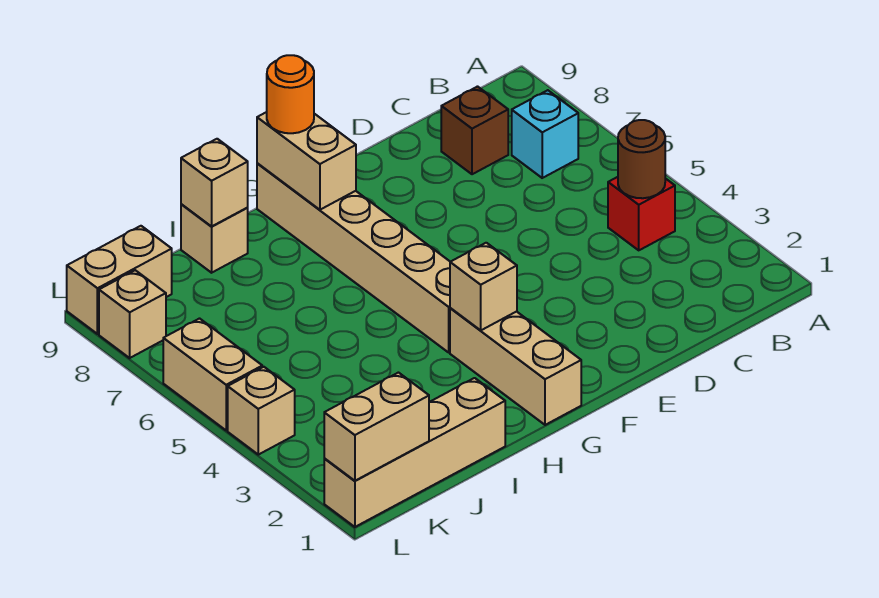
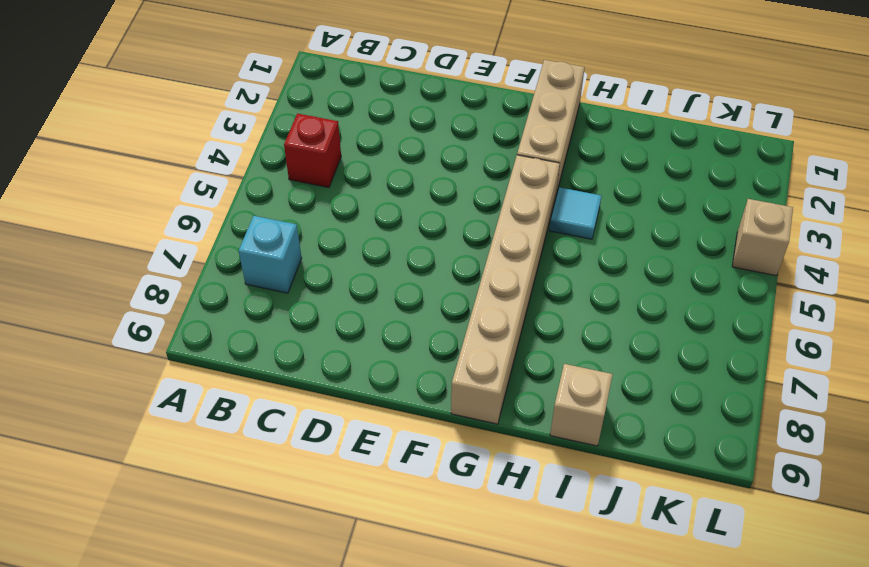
cyan tile H4 level 1 -> none
none -> brown brick C8 level 1
none -> tan brick I1:L1 level 1
none -> tan brick K9:L9 level 1

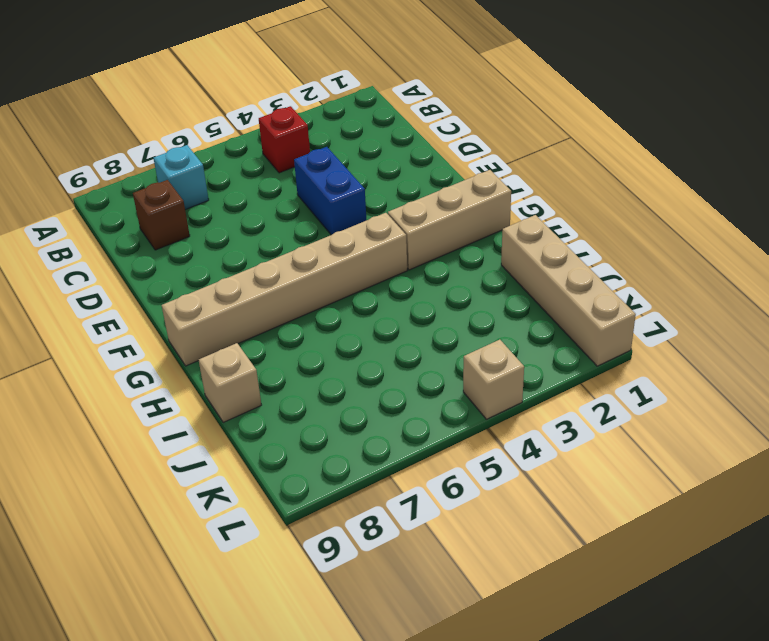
blue brick D4:E4 level 1 -> none
none -> tan brick K9:L9 level 1
none -> tan brick L5:L6 level 1
none -> tan brick L8 level 1

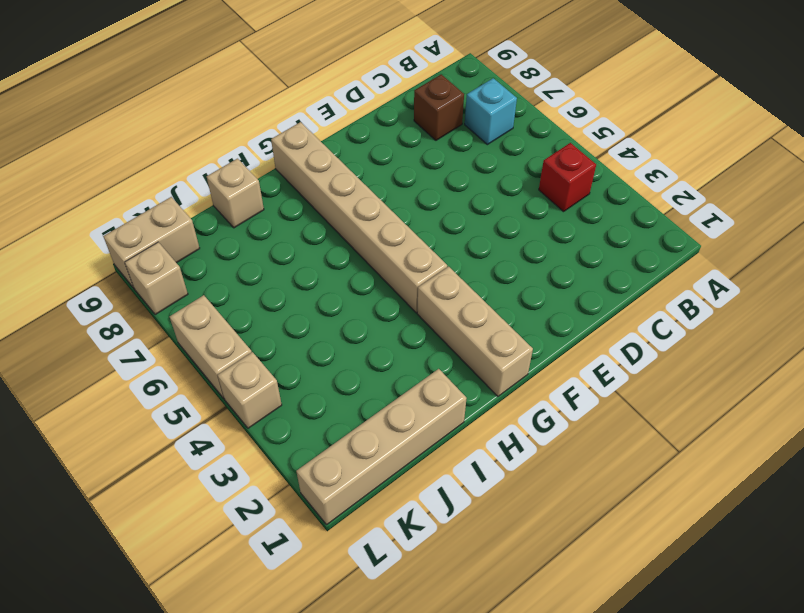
none -> brown round brick B4 level 2
none -> tan brick G3 level 2
none -> tan brick G8:G9 level 2

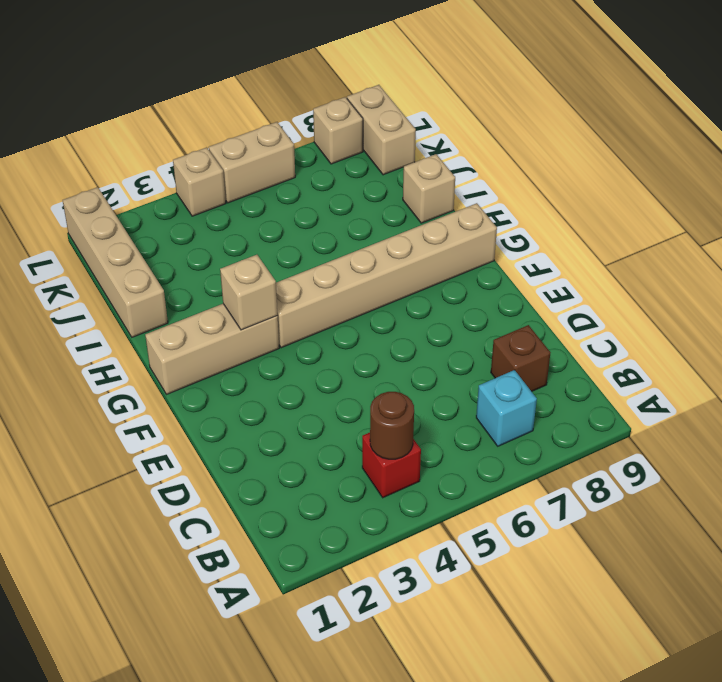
none -> tan brick G8:G9 level 2
none -> tan brick I9 level 2
none -> tan brick K1:L1 level 2

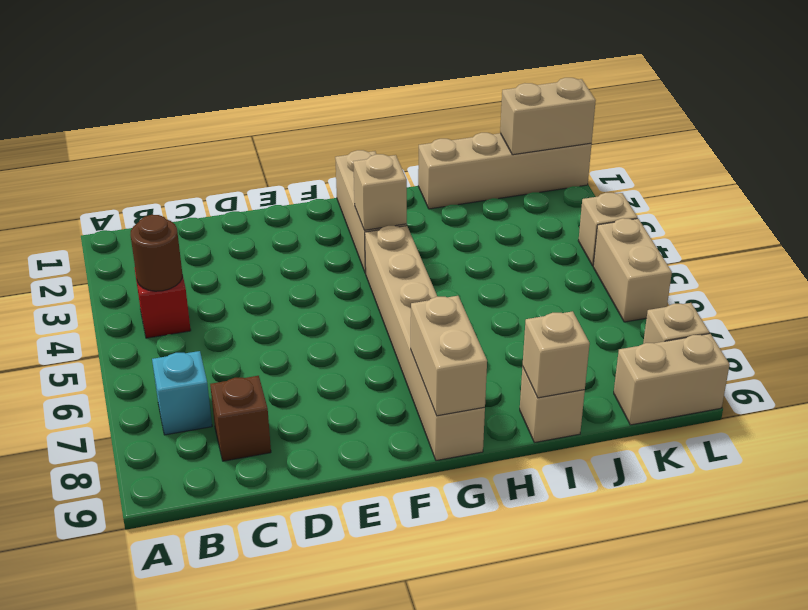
none -> orange round brick G9 level 3

